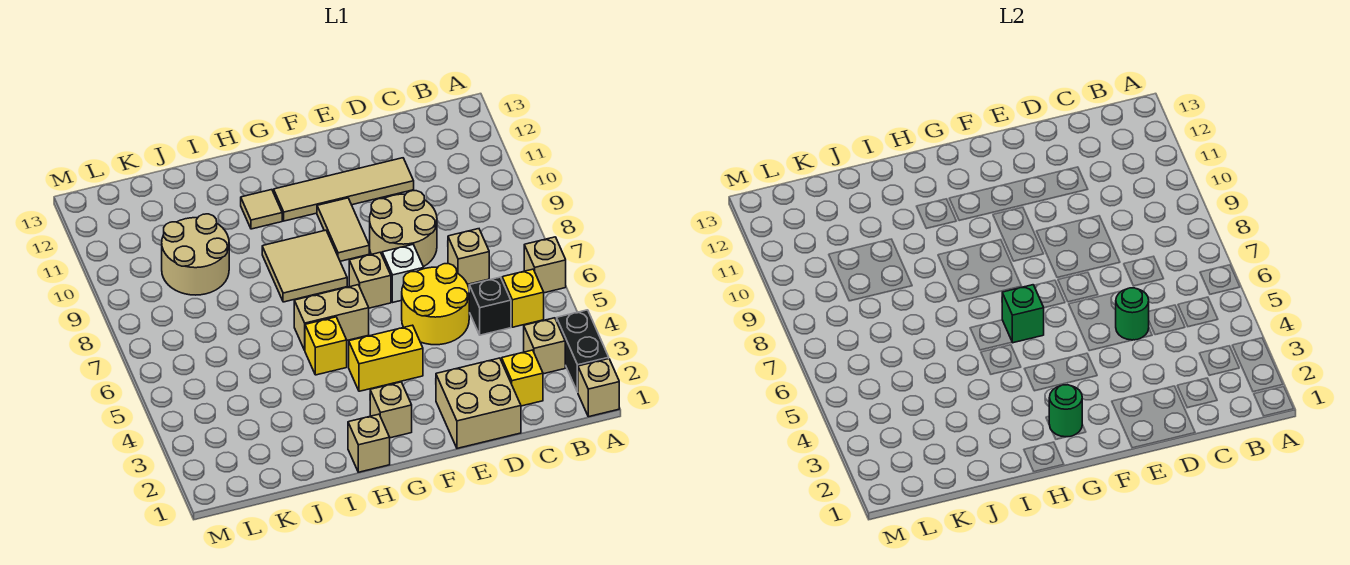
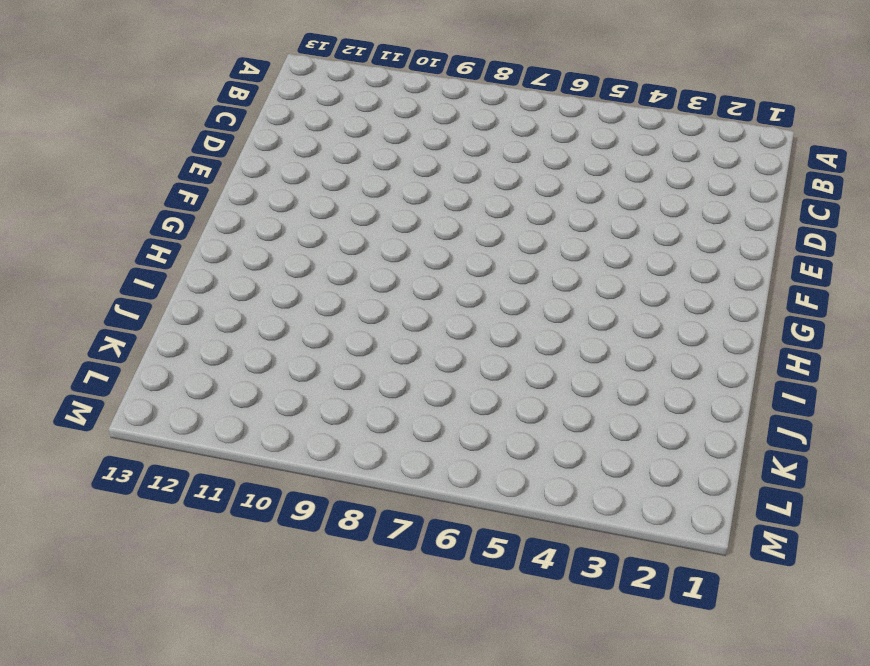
none -> tan brick A1 level 1
none -> black brick A2:A3 level 1
none -> tan brick A6 level 1

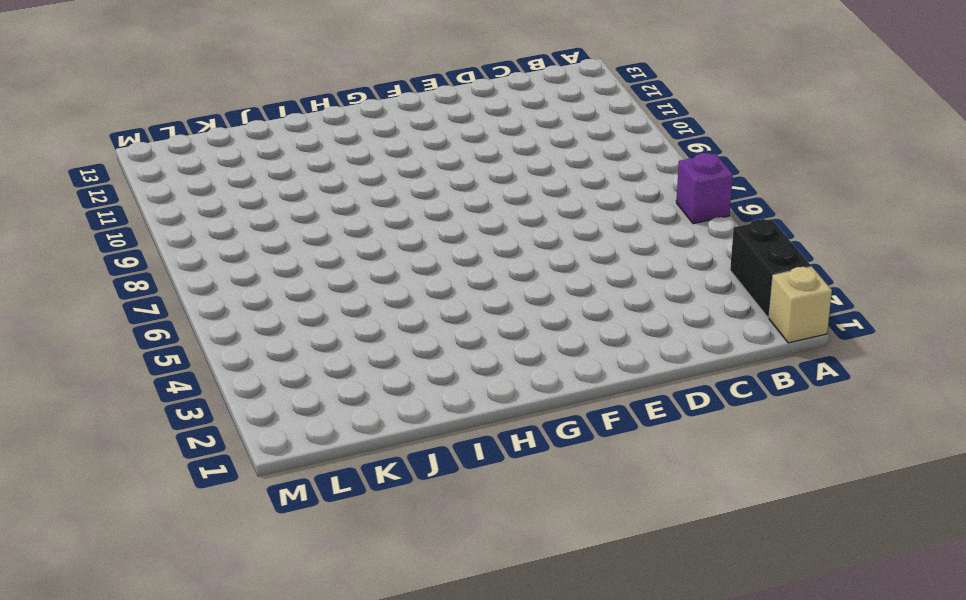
purple brick A6 level 1 -> tan brick A6 level 1
none -> tan brick B3 level 1
none -> yellow brick B5 level 1
none -> yellow brick C2 level 1

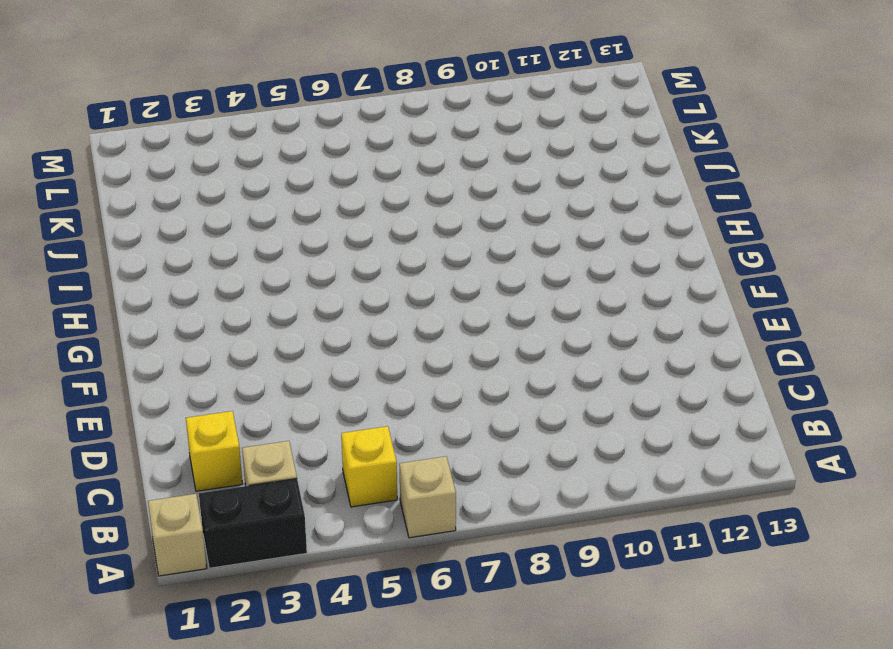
none -> black brick C5 level 1
none -> tan brick C7 level 1
none -> tan brick D1:E2 level 1

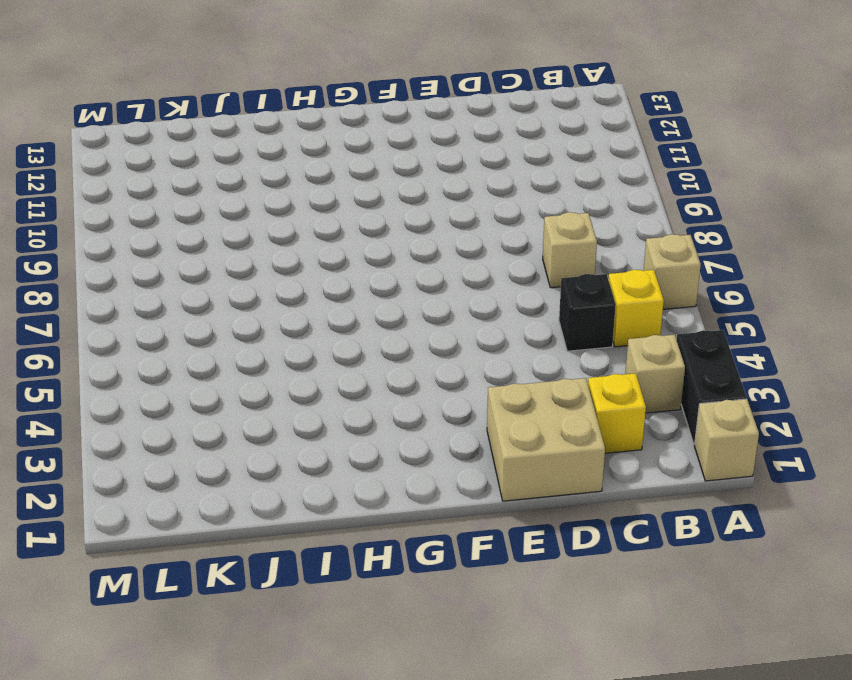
none -> yellow round brick D5:E6 level 1
none -> tan round brick D8:E9 level 1
none -> tan tile D11:G11 level 1

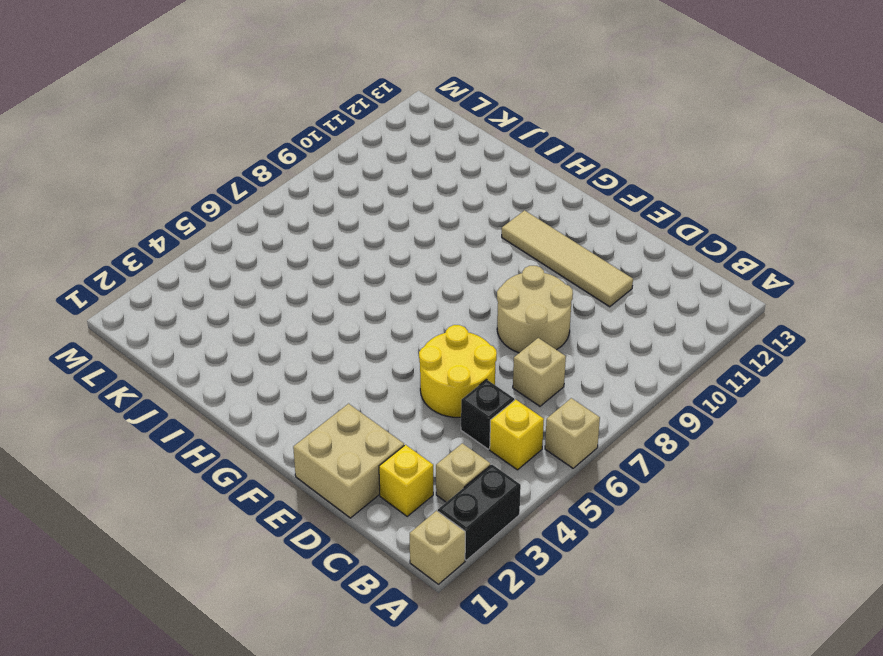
none -> white brick E7 level 1
none -> yellow brick F4:G4 level 1
none -> tan brick F7 level 1

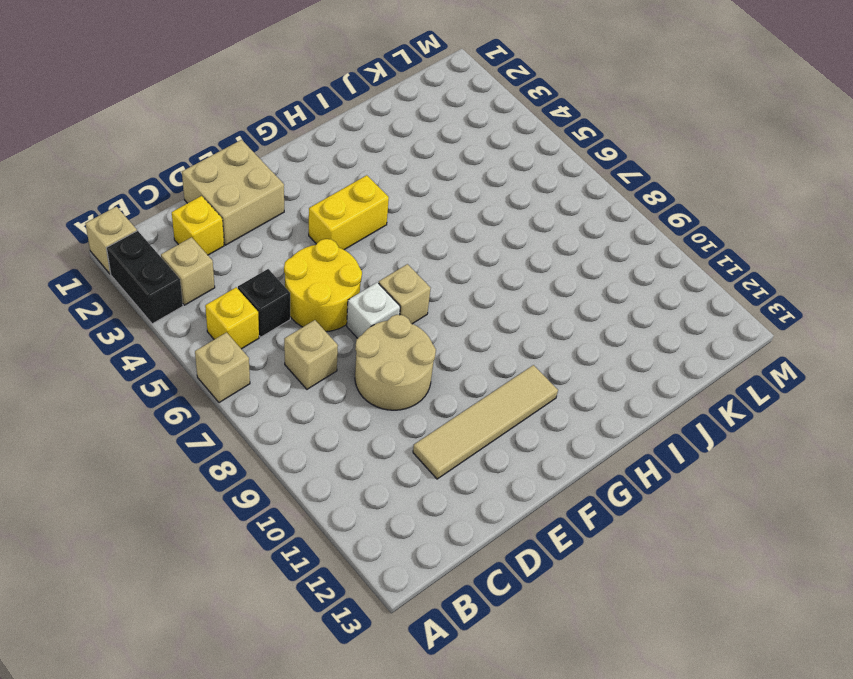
none -> tan tile F9:F10 level 1
none -> tan brick G2 level 1
none -> tan brick G6:H6 level 1

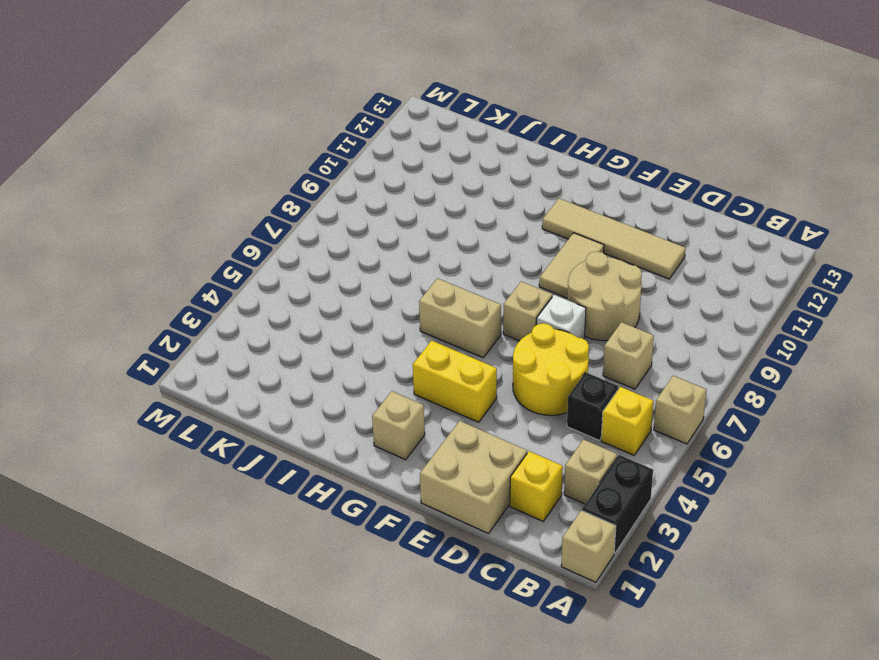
none -> tan tile G8:H9 level 1
none -> tan brick H1 level 1
none -> yellow brick H5 level 1

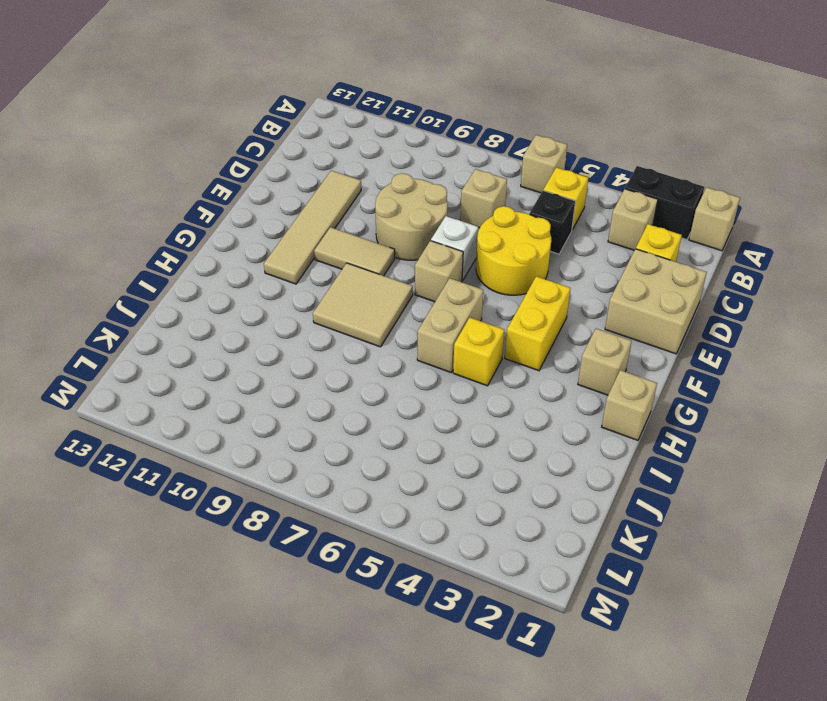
none -> tan tile H11 level 1
none -> tan round brick J9:K10 level 1
none -> green round brick D5 level 2

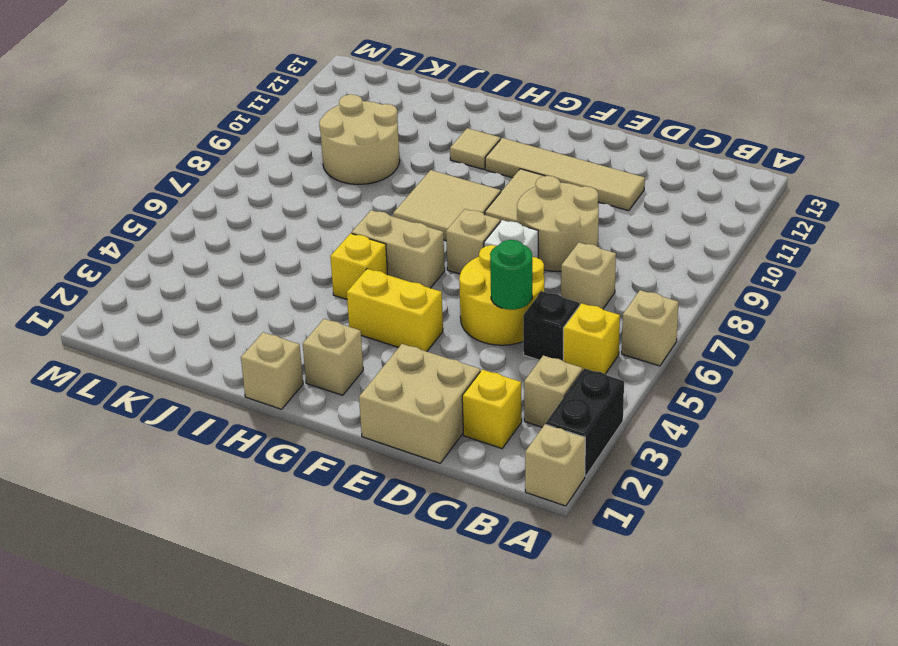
none -> green round brick G2 level 2
none -> green brick G6 level 2

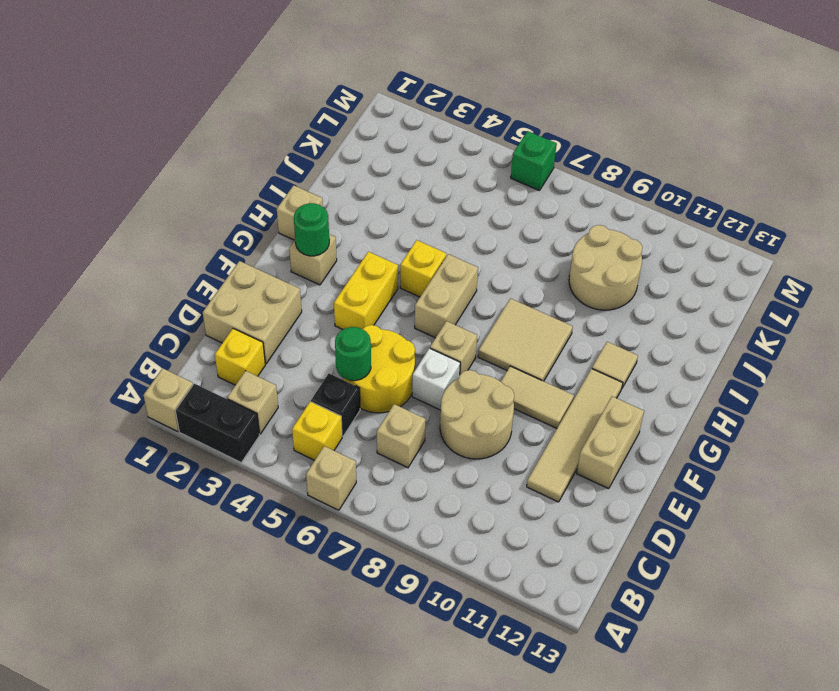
tan brick E12:F12 level 1 -> none
green brick M6 level 1 -> green brick G6 level 2

